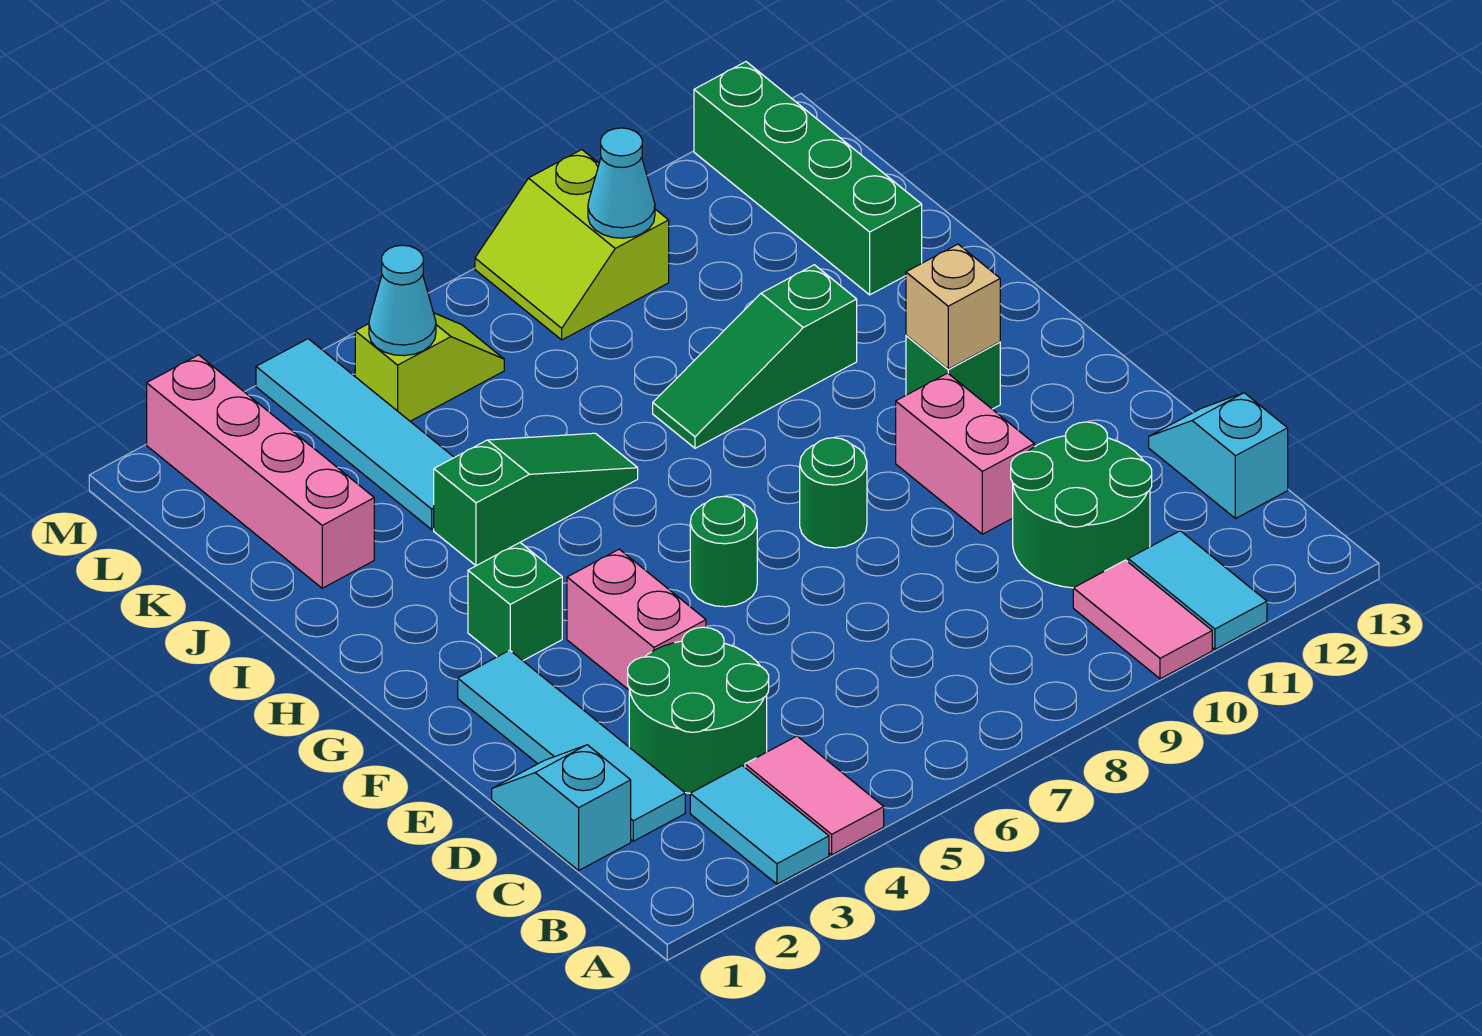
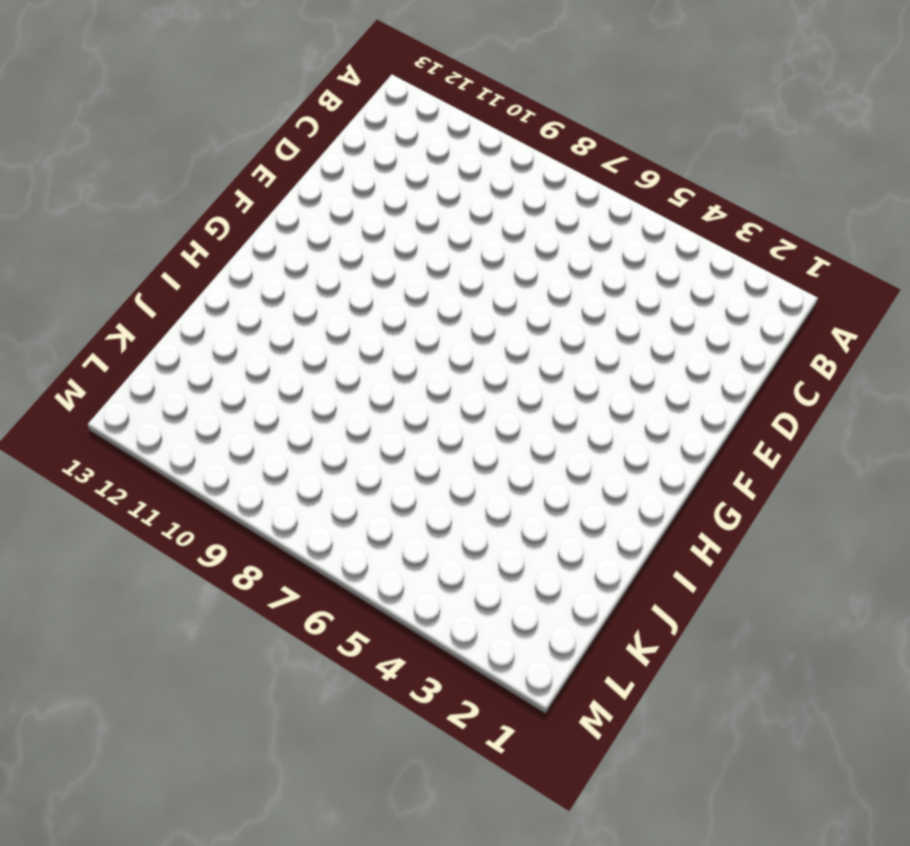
none -> cyan tile A3:B3 level 1
none -> pink tile A4:B4 level 1
none -> pink tile A10:B10 level 1

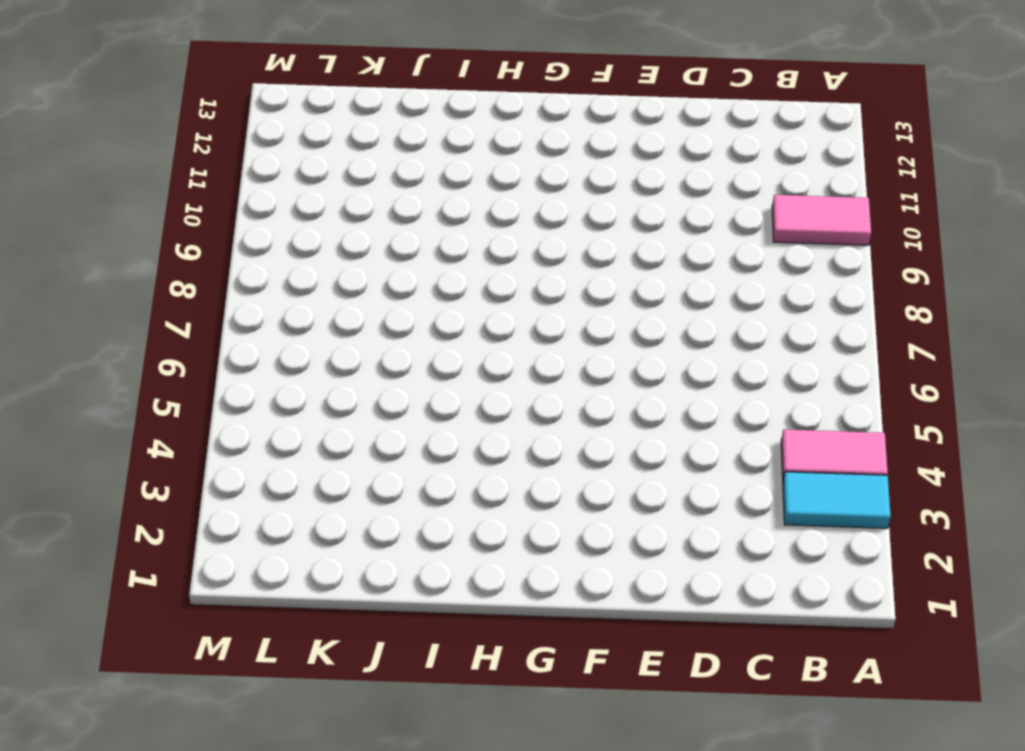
none -> cyan tile A11:B11 level 1
none -> cyan slope C1:D1 level 1 top C
none -> cyan tile C2:F2 level 1

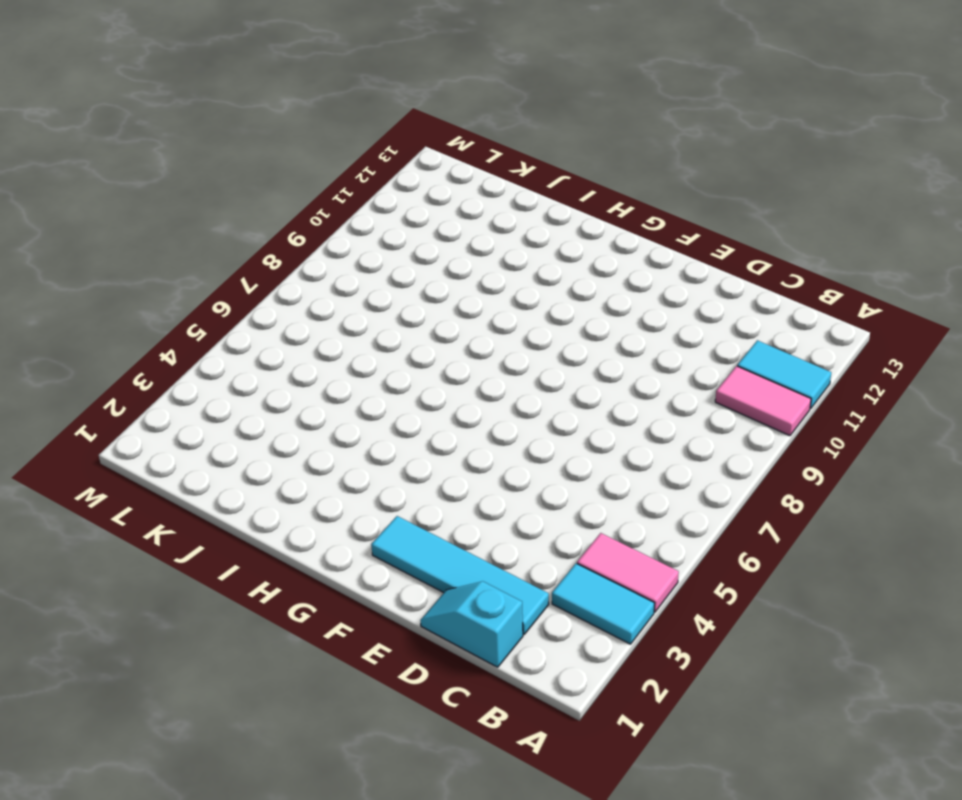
none -> green round brick C3:D4 level 1
none -> green round brick C10:D11 level 1
none -> cyan slope C13:D13 level 1 top C

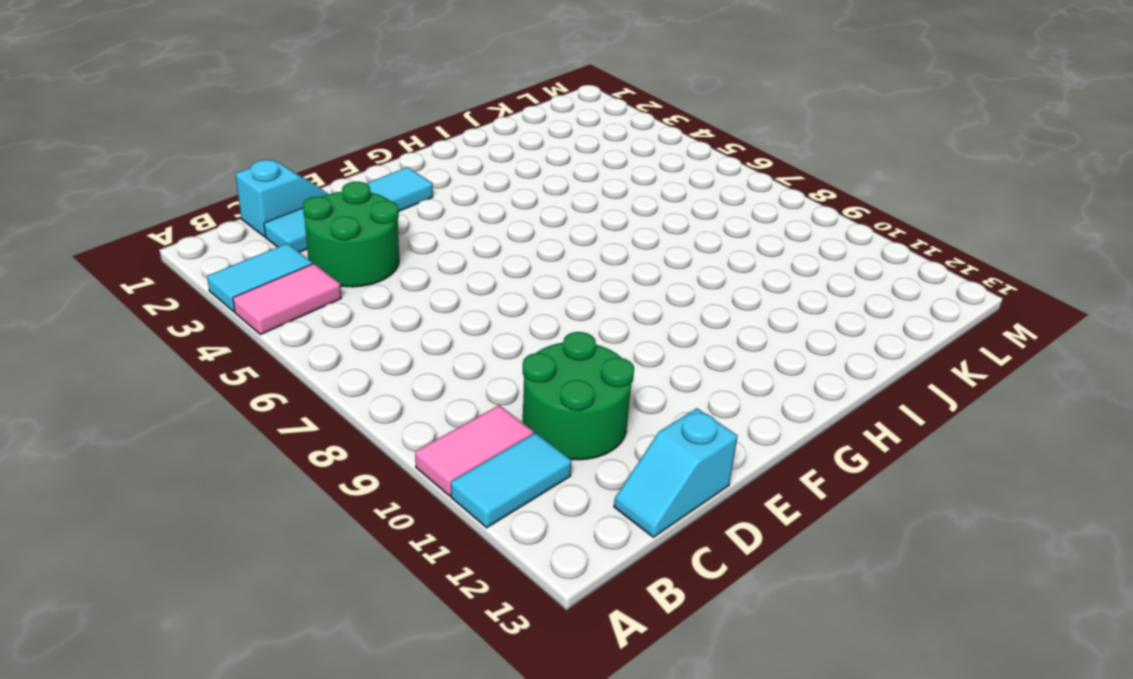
cyan slope C13:D13 level 1 top D -> cyan slope C13:D13 level 1 top C
none -> pink brick E4:F4 level 1
none -> pink brick E10:F10 level 1
none -> green round brick F6 level 1

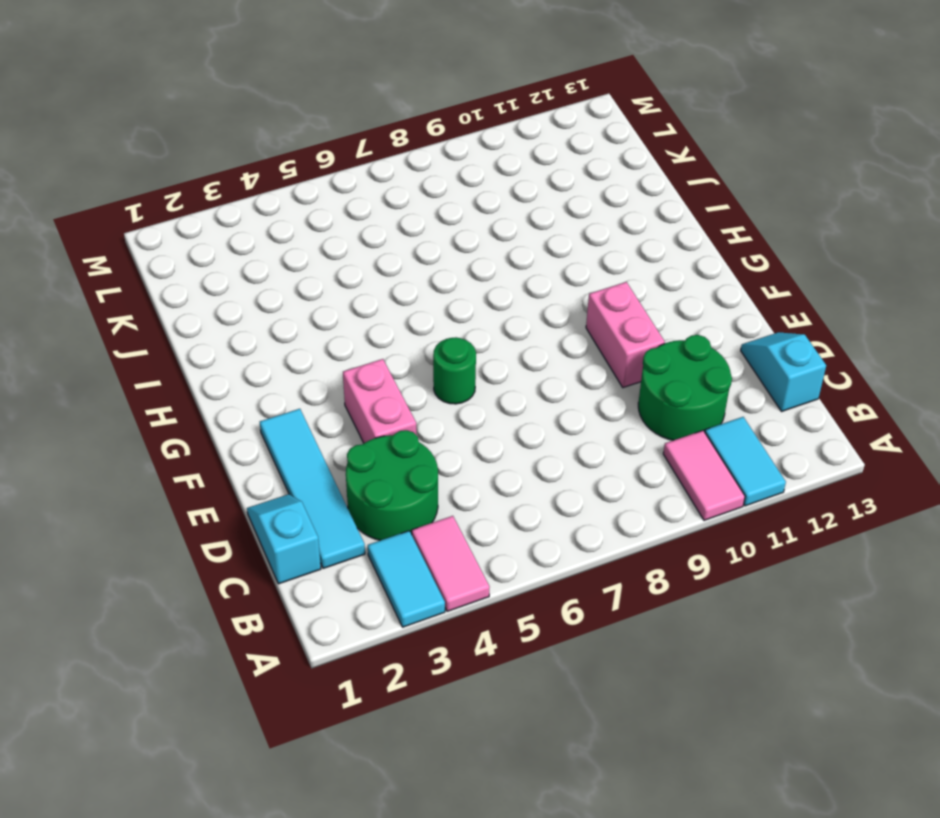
none -> green round brick F8 level 1
none -> green brick G3 level 1
none -> green brick G11 level 1

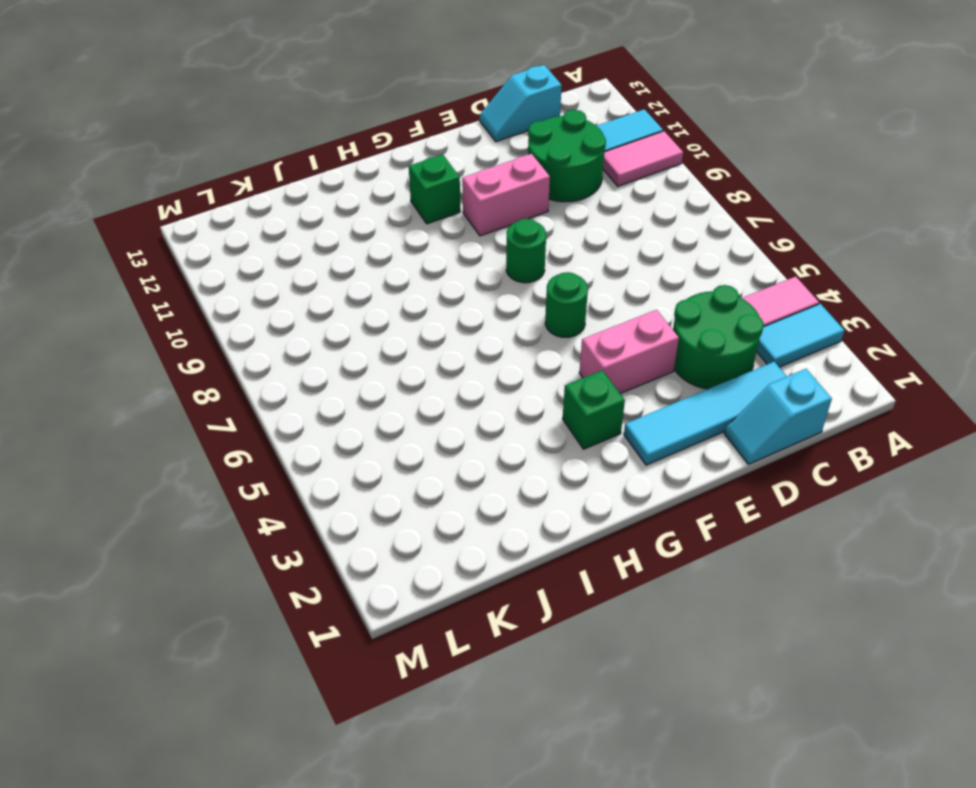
none -> green slope I4:I6 level 1 top 4
none -> green slope I8:I10 level 1 top 10
none -> pink brick J2:M2 level 1

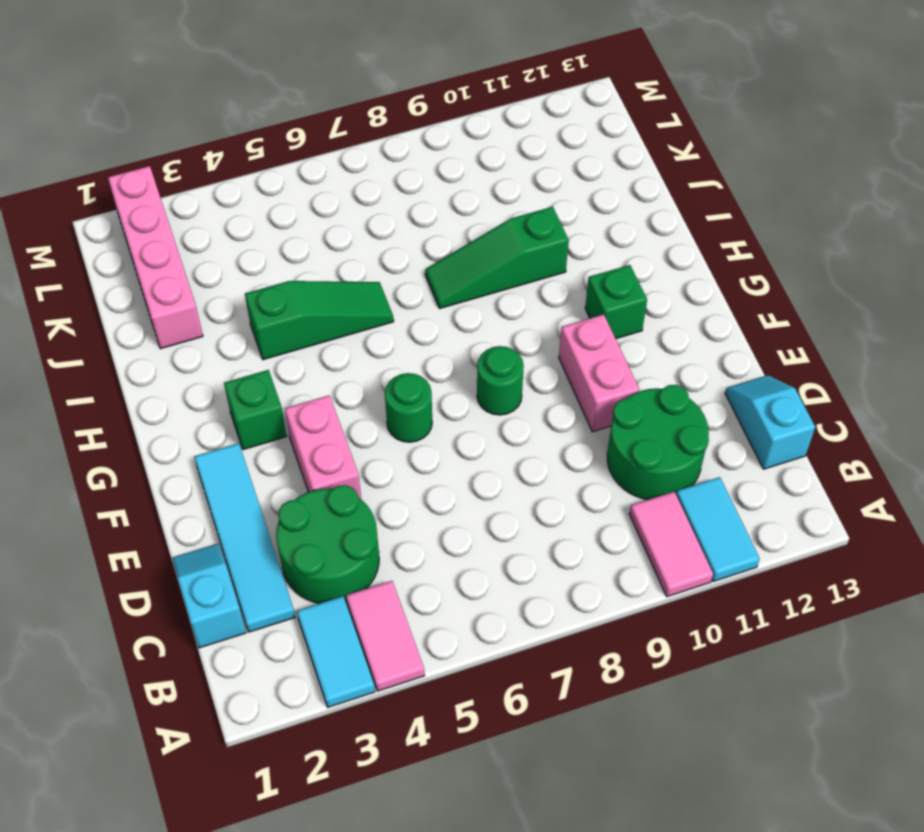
none -> cyan tile J4:M4 level 1
none -> green brick J12:M12 level 1
none -> lime slope L5:L6 level 1 top 5

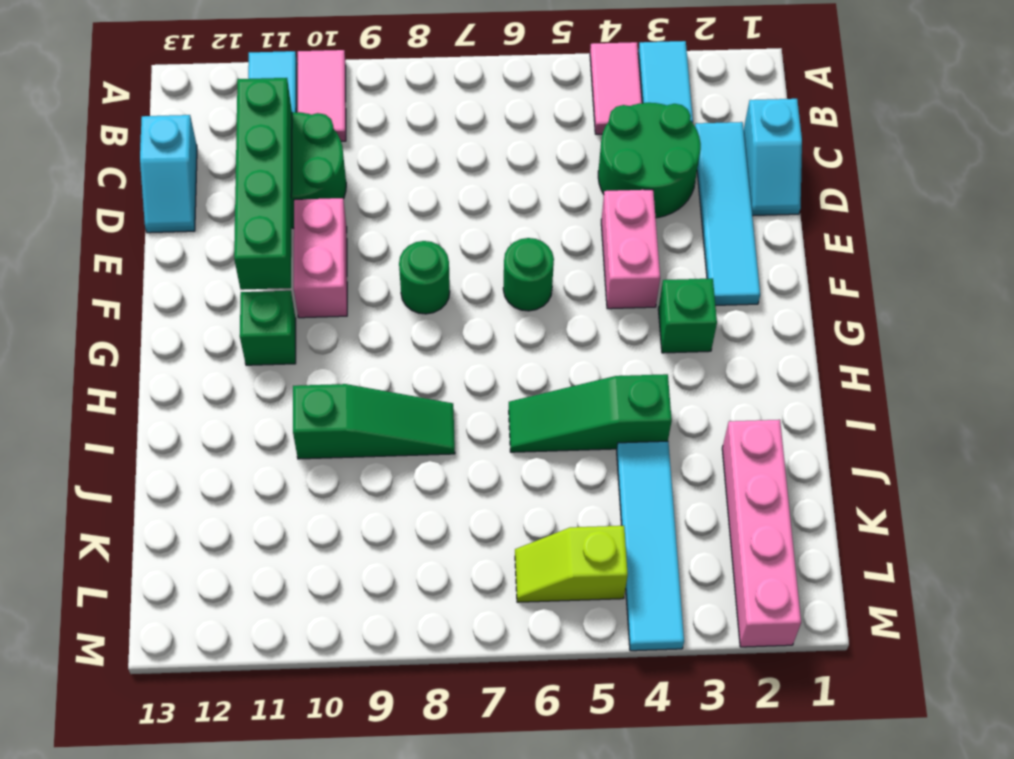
green brick C11:F11 level 2 -> green brick J12:M12 level 1
none -> lime slope L8:M9 level 1 top 9
none -> tan brick G11 level 2
none -> cyan cone L5 level 2

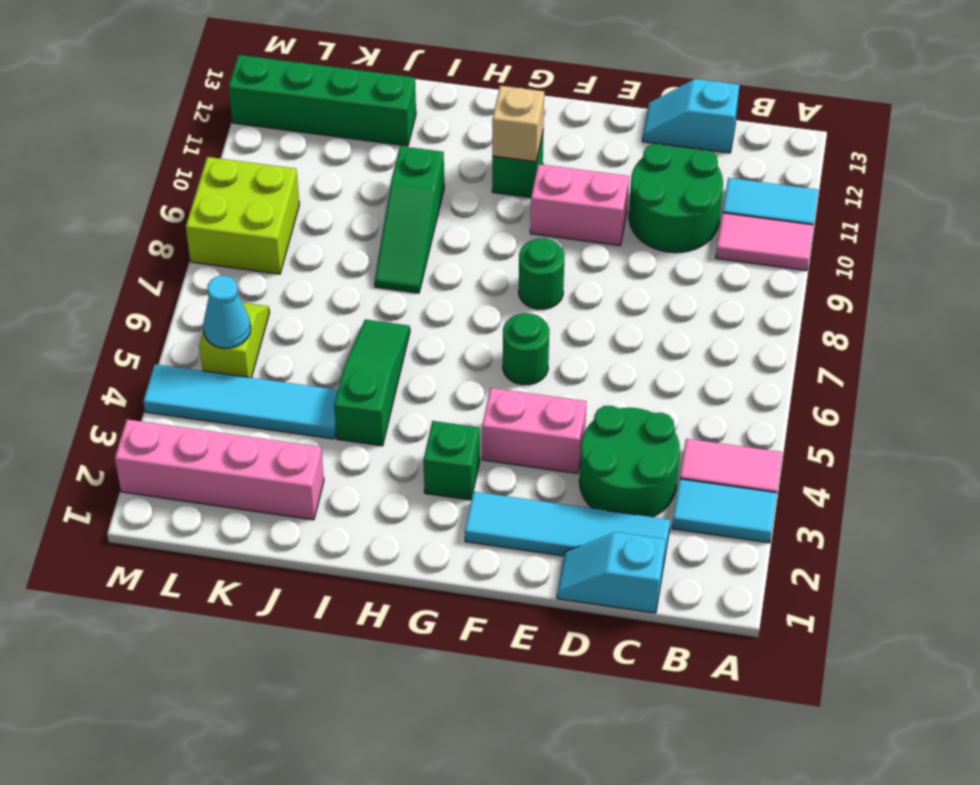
lime brick L8:M9 level 1 -> lime slope L8:M9 level 1 top 9
none -> cyan cone L9 level 2

